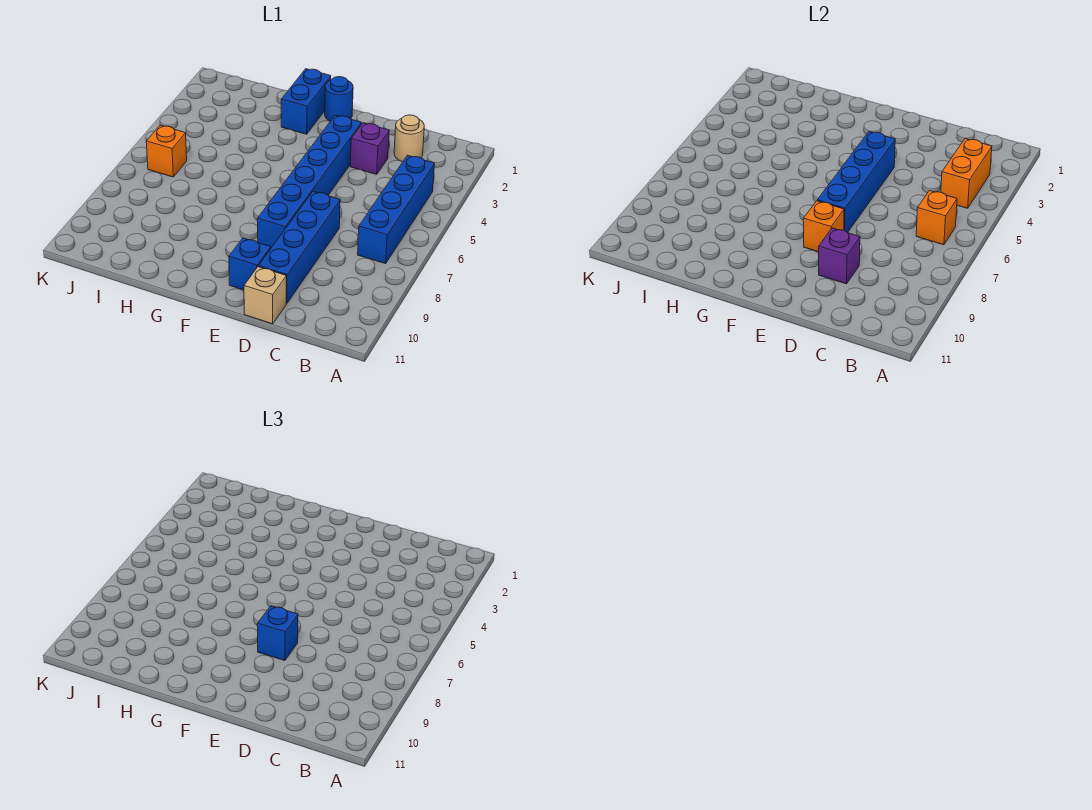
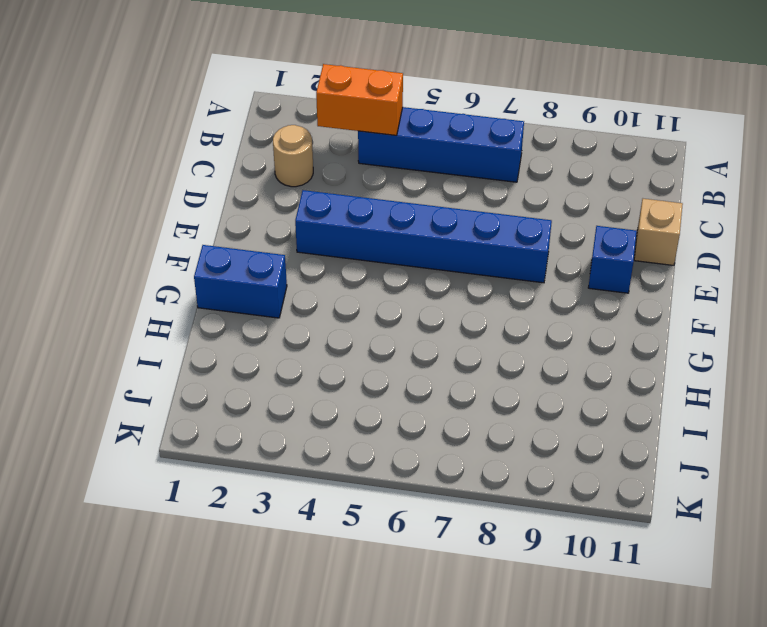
none -> purple brick D3 level 1
none -> blue brick D7:D10 level 1
none -> blue round brick F1 level 1

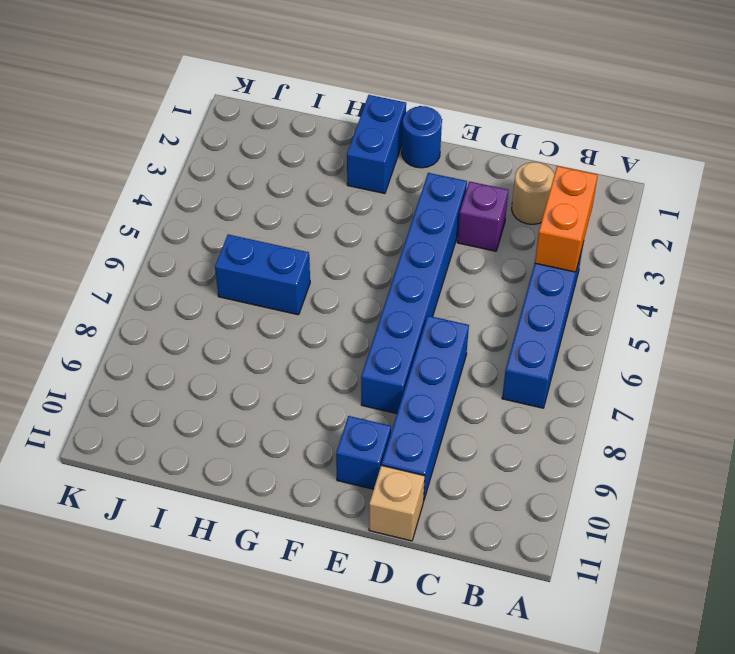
blue brick H6:I6 level 1 -> none
none -> orange brick J6 level 1
none -> orange brick B6 level 2
none -> purple brick D9 level 2

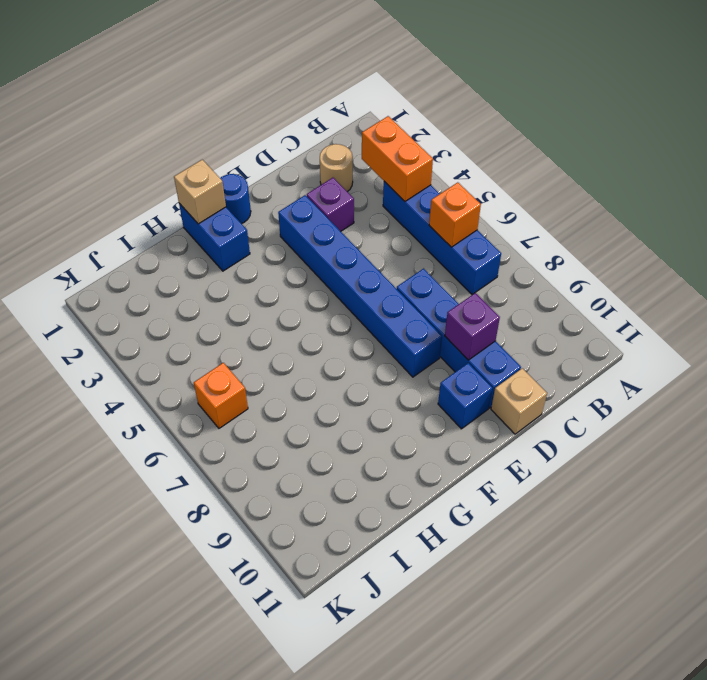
tan brick G1 level 2 -> none
none -> blue brick E4:E7 level 2
none -> orange brick E8 level 2
none -> blue brick E8 level 3

